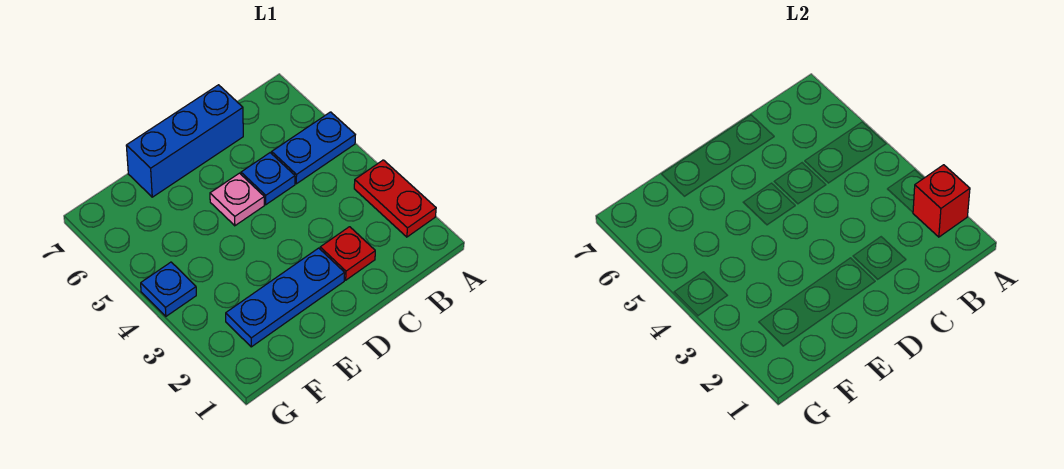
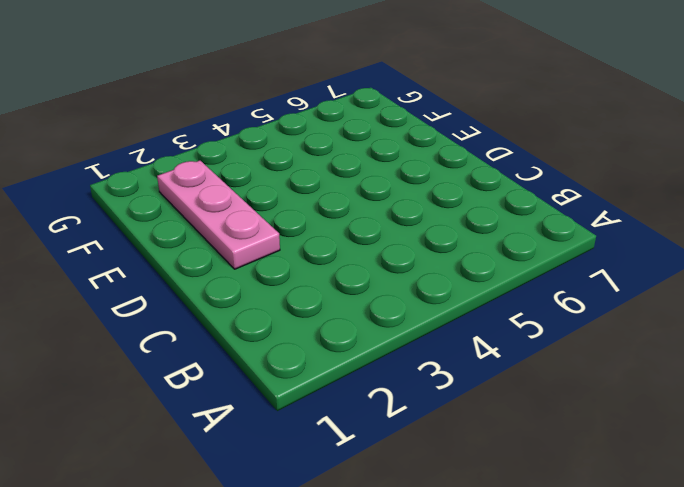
pink plate D2:F2 level 1 -> blue plate D2:F2 level 1
none -> red plate A2:A3 level 1
none -> blue plate A5:B5 level 1

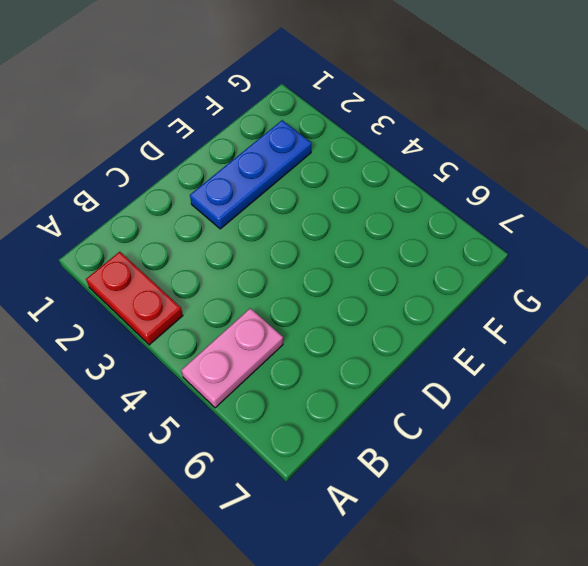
pink plate A5:B5 level 1 -> blue plate A5:B5 level 1
none -> red plate C2 level 1
none -> blue plate C5 level 1

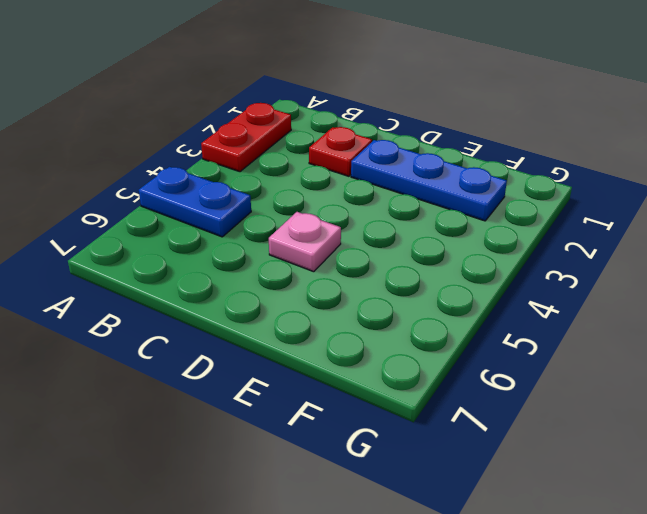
none -> blue plate C5 level 1
none -> blue brick C7:E7 level 1

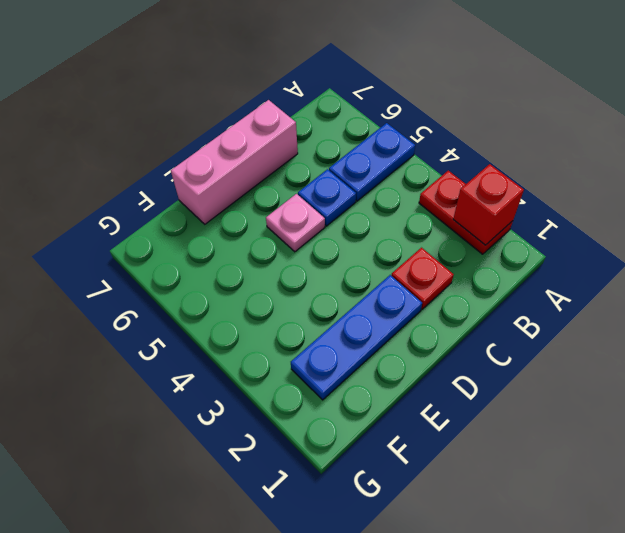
pink brick C7:E7 level 1 -> blue brick C7:E7 level 1
none -> blue plate G4 level 1

